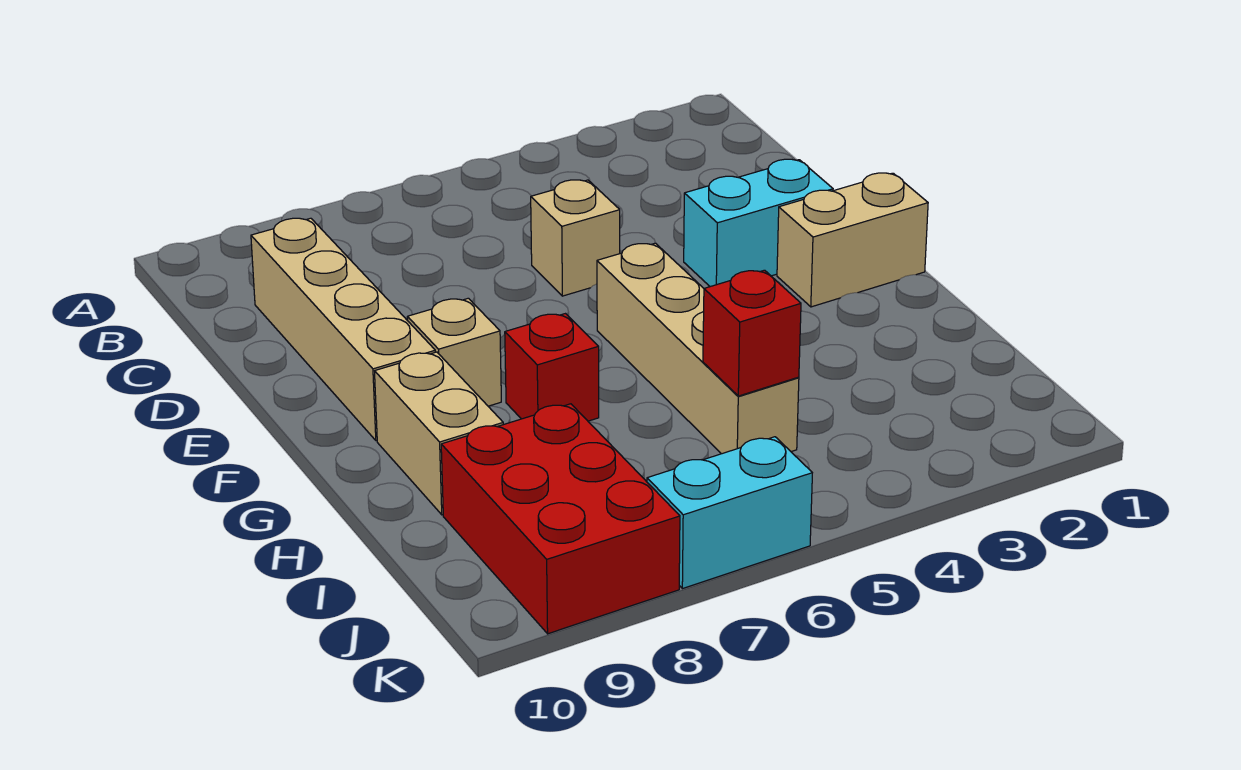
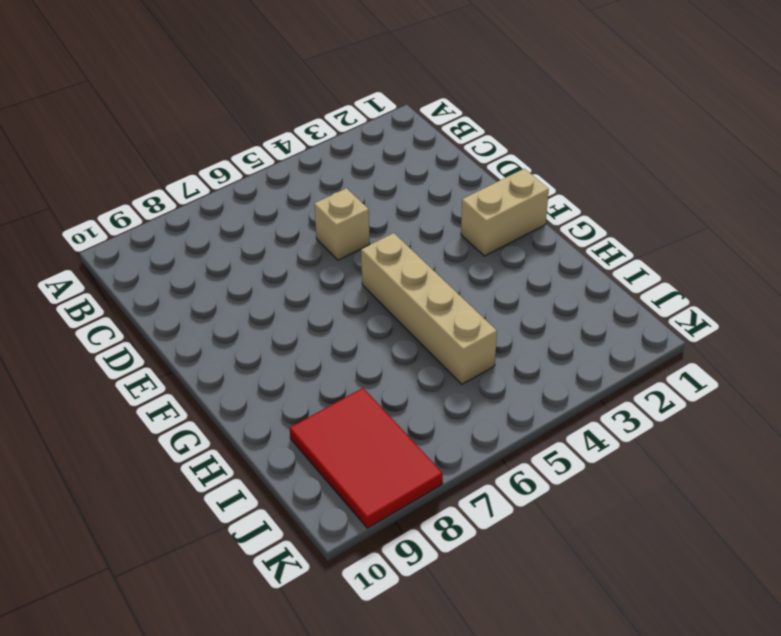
red tile I8:K9 level 1 -> red brick I8:K9 level 1
none -> tan brick C9:F9 level 1
none -> cyan brick E2:E3 level 1

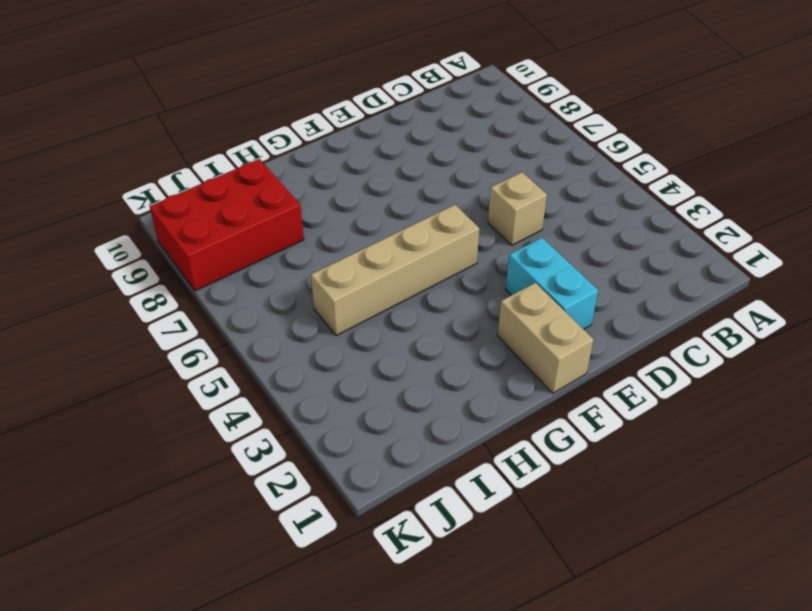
none -> tan brick C9:F9 level 1
none -> tan brick F8 level 1

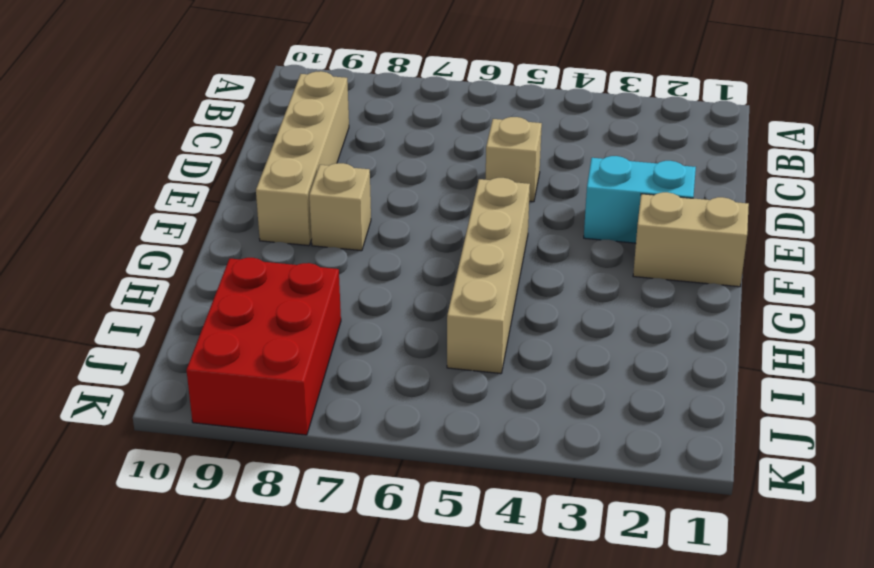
none -> red brick G7 level 1
none -> tan brick G9:H9 level 1

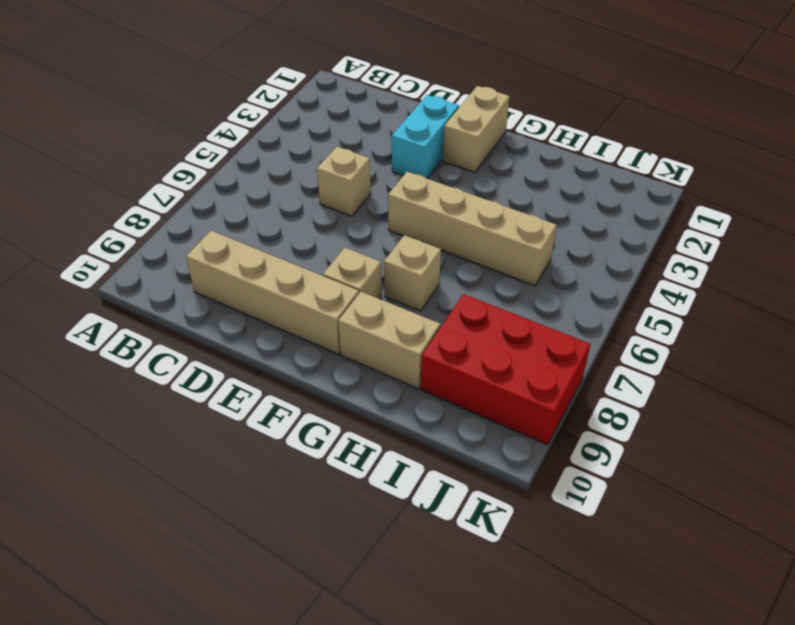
tan brick G7 level 1 -> red brick G7 level 1
none -> cyan brick K6:K7 level 1
none -> red brick I5 level 2

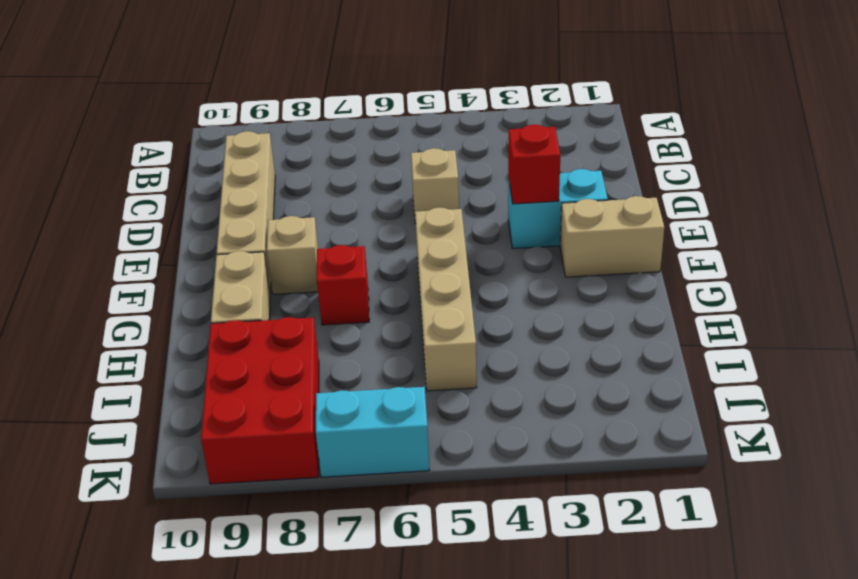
red brick E3 level 2 -> red brick I5 level 2

